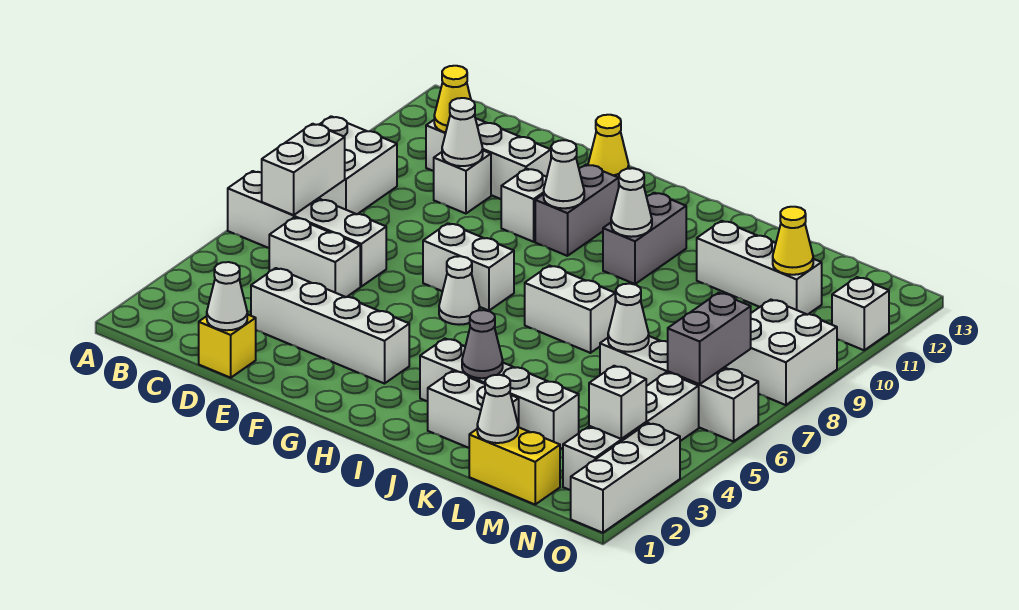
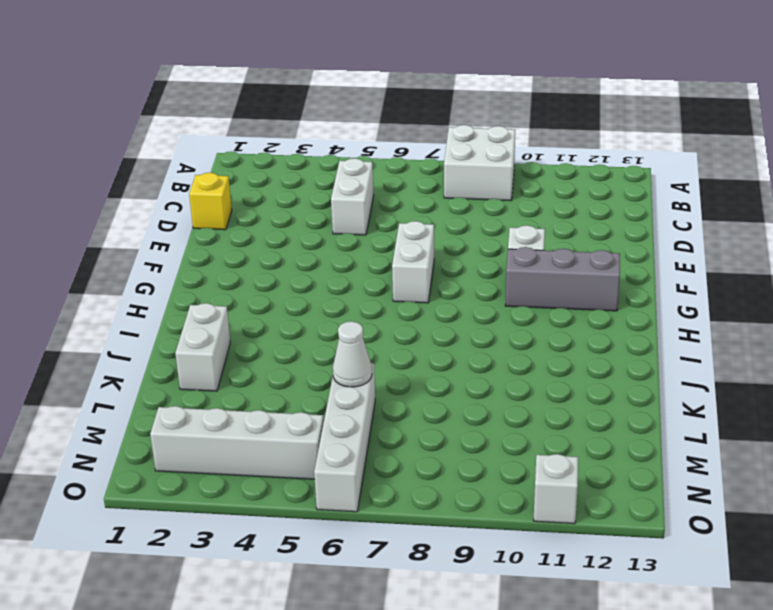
grey brick G10:G12 level 1 -> grey brick G10:G11 level 1
none -> white brick A6:D6 level 1
none -> white brick C11:E11 level 1
none -> white brick D3:G3 level 1
none -> white brick D10 level 1

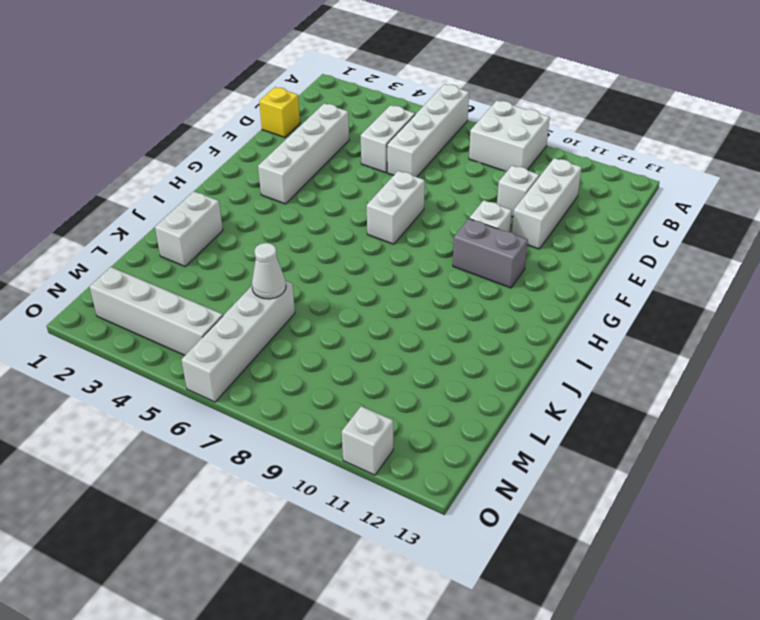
none -> yellow cone F13 level 1
none -> white cone G6 level 1
none -> white brick I3:L3 level 1
none -> white brick I7:J7 level 1

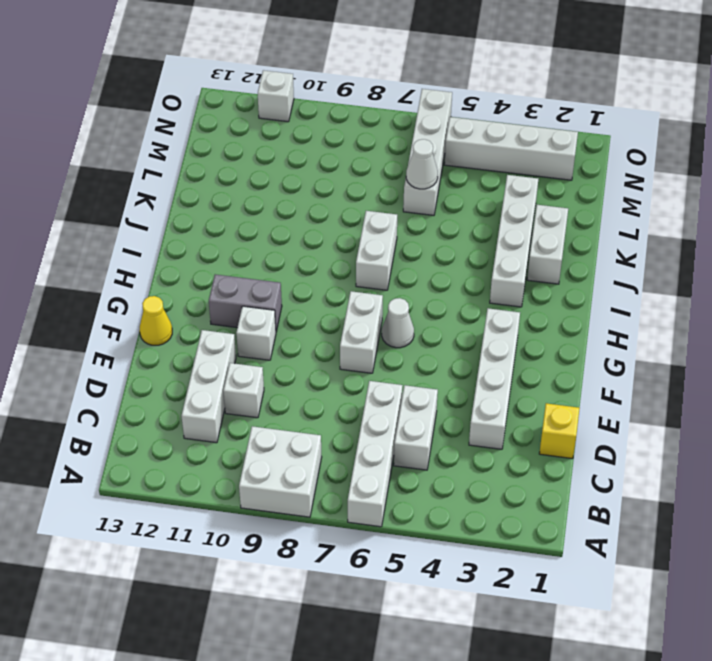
none -> grey brick I10:I11 level 1
none -> white brick K11:M11 level 1
none -> yellow brick L1:M1 level 1
none -> white brick N8:O9 level 1

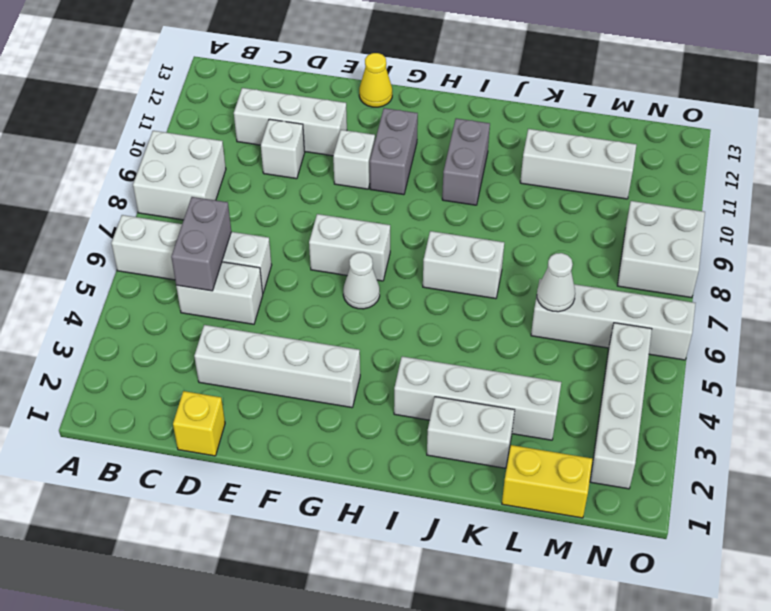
grey brick C5:C6 level 2 -> grey brick N6:N7 level 2
none -> white brick O1:O3 level 1
none -> white brick O11 level 1
none -> white brick B6:B7 level 2
none -> yellow cone C11 level 2

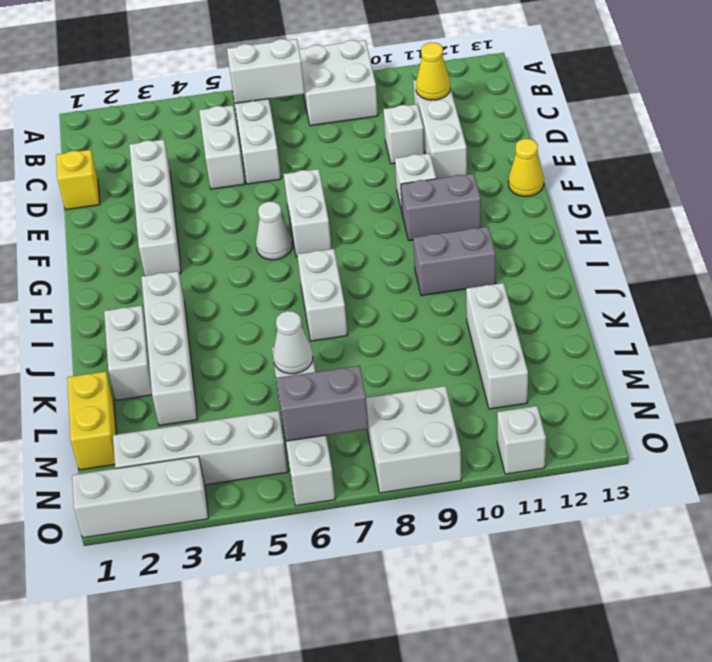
none -> white cone D1 level 2
none -> white cone D10 level 2
none -> white cone G10 level 2
none -> white cone I10 level 2

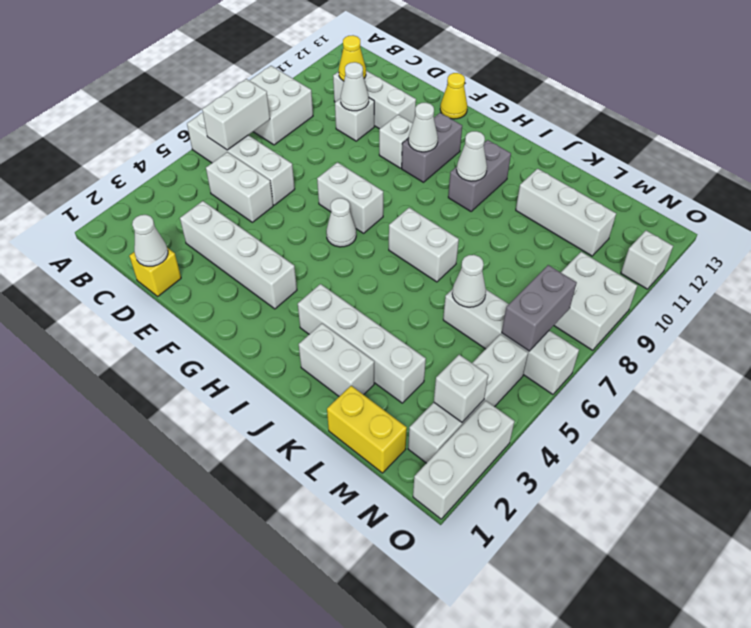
none -> grey cone J3 level 2
none -> white cone L1 level 2
none -> yellow cone M11 level 2

